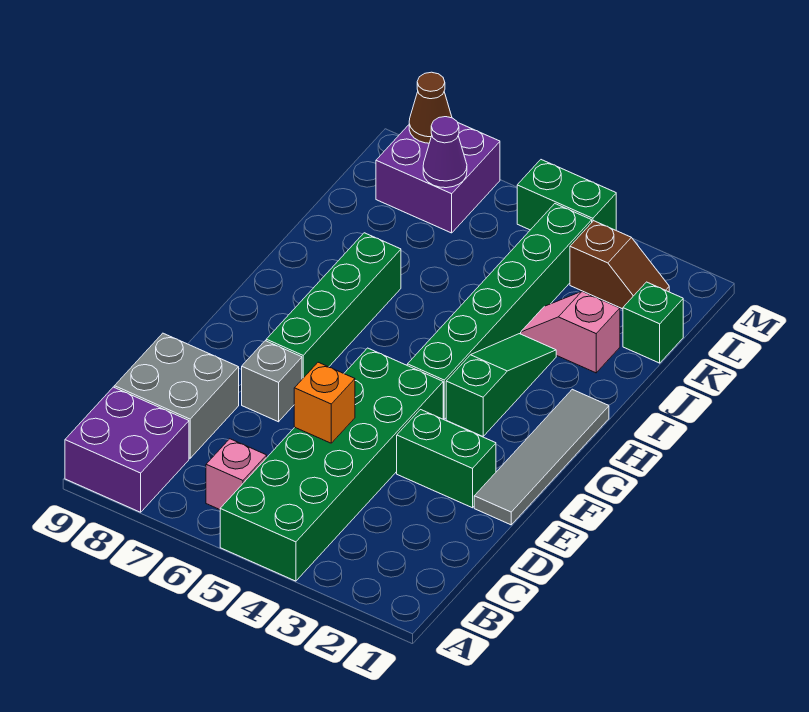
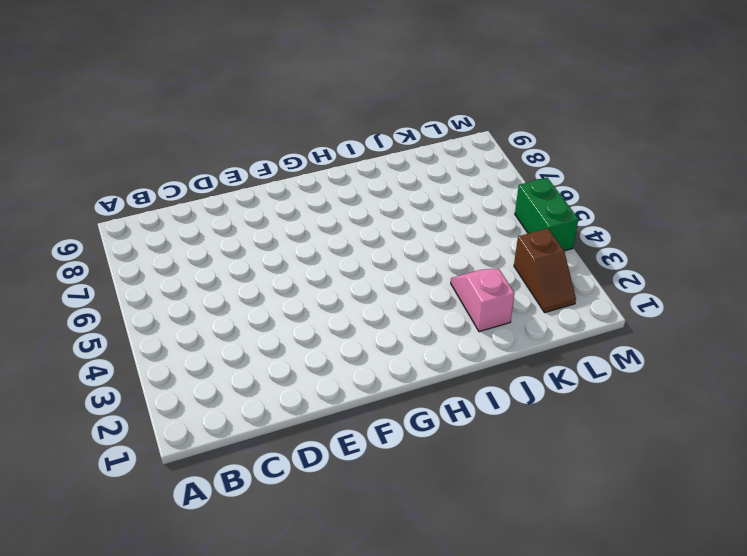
none -> green brick A4:F5 level 1
none -> purple brick A8:B9 level 1
none -> pink brick B6 level 1

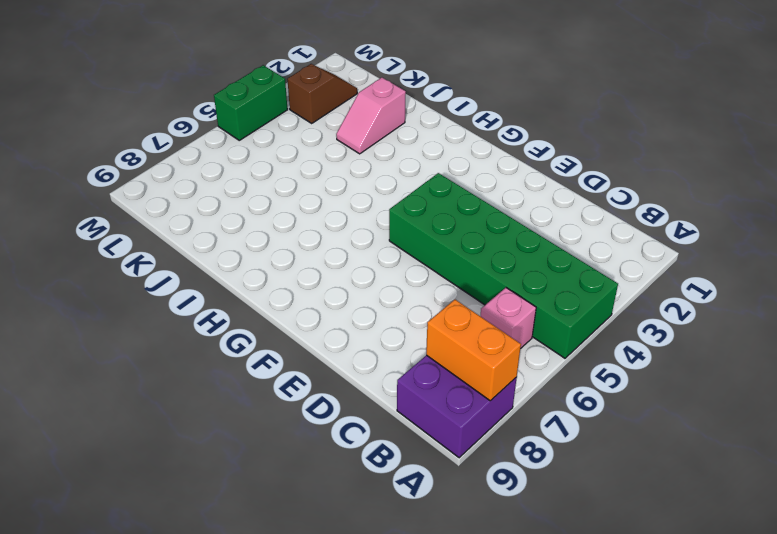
orange brick A8:B8 level 2 -> none
none -> grey brick C8:D9 level 1
none -> grey tile E1:H1 level 1
none -> green brick E2:E3 level 1

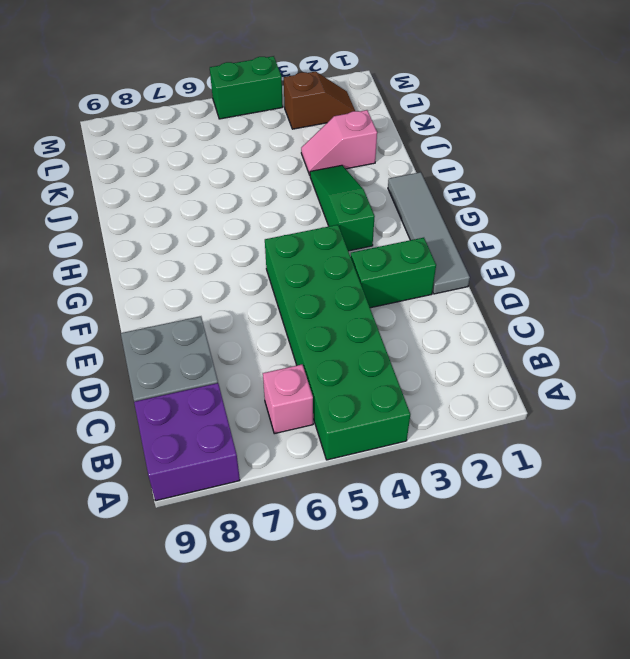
none -> grey brick E7 level 1
none -> green brick F7:I7 level 1
none -> green brick G4:L4 level 1

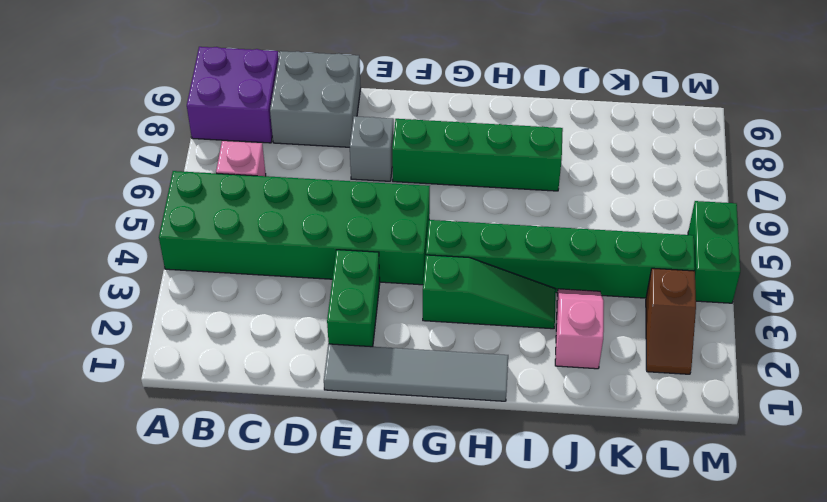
none -> green brick K1 level 1
none -> purple brick L7:M8 level 1
none -> orange brick D5 level 2

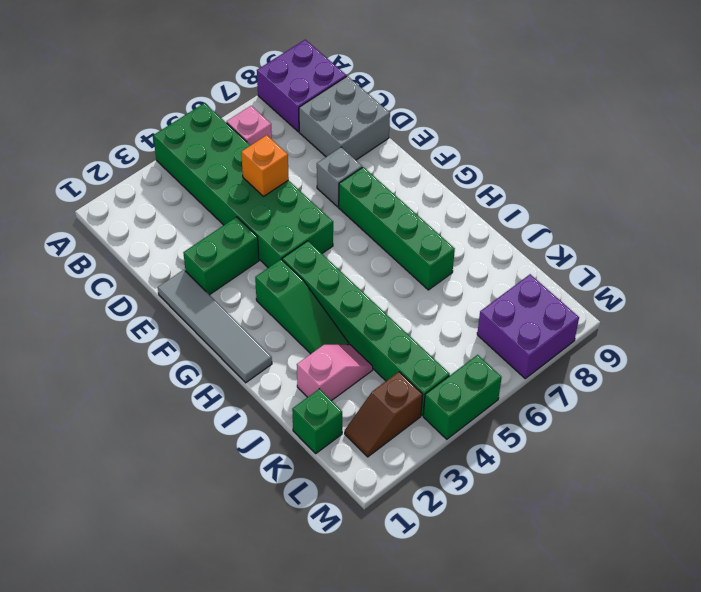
none -> purple cone L7 level 2
none -> brown cone M8 level 2

